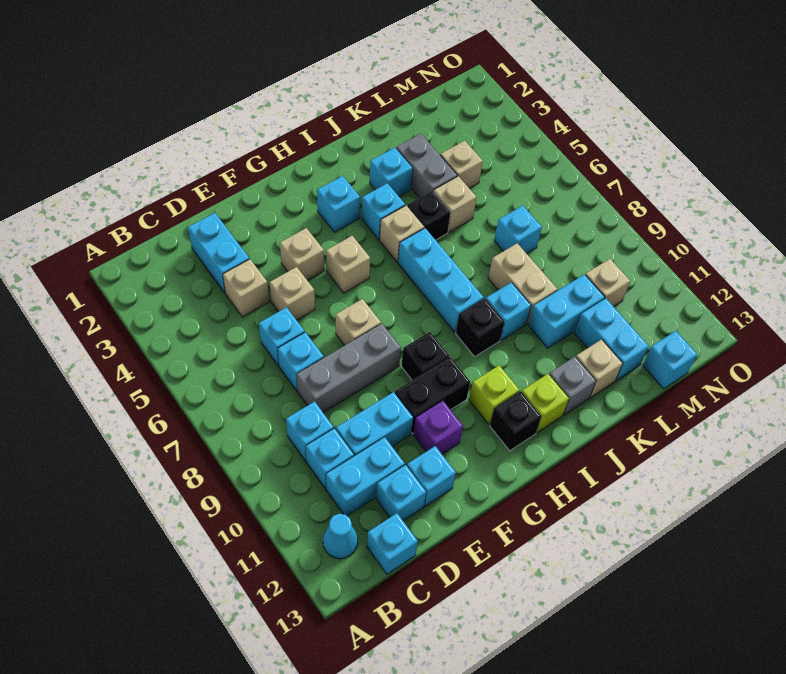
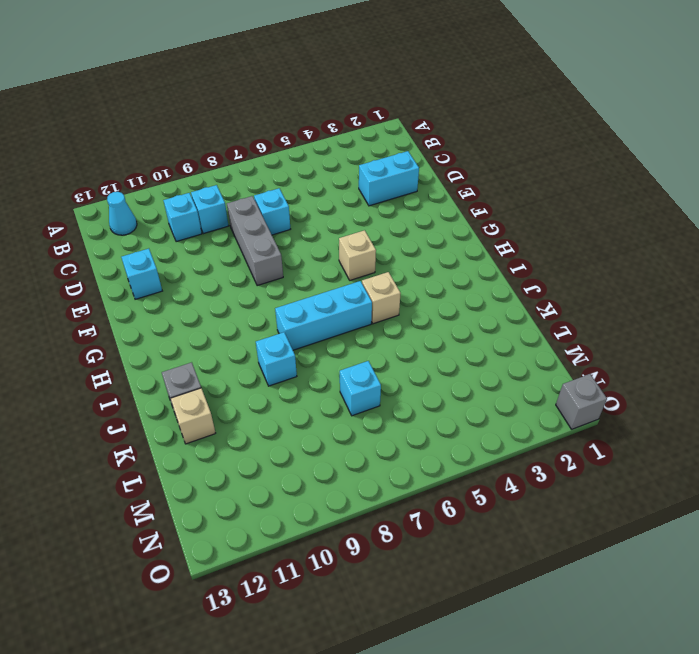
grey brick O1 level 1 -> none
none -> cyan brick C11:D11 level 1
none -> cyan brick C13 level 1
none -> tan brick D4 level 1
none -> cyan brick D6 level 1

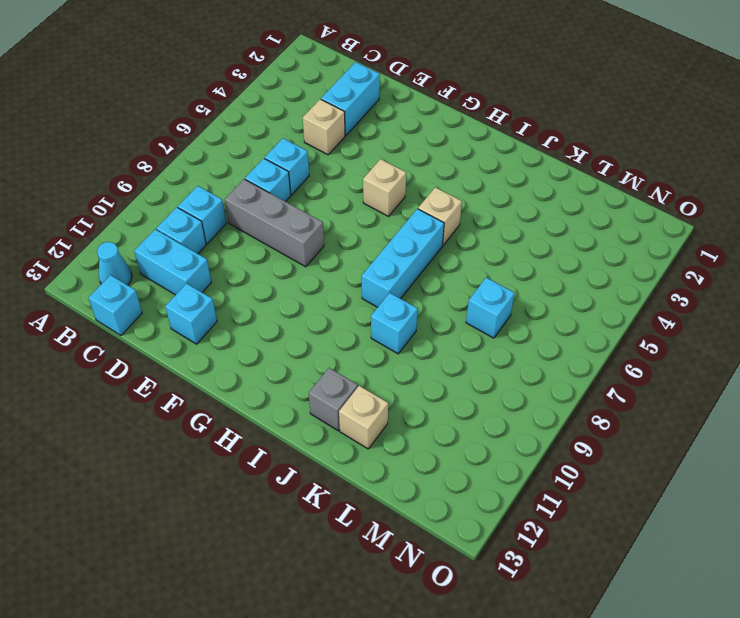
none -> cyan brick D10:E10 level 1
none -> cyan brick D12 level 1
none -> tan brick E5 level 1
none -> tan brick F4 level 1

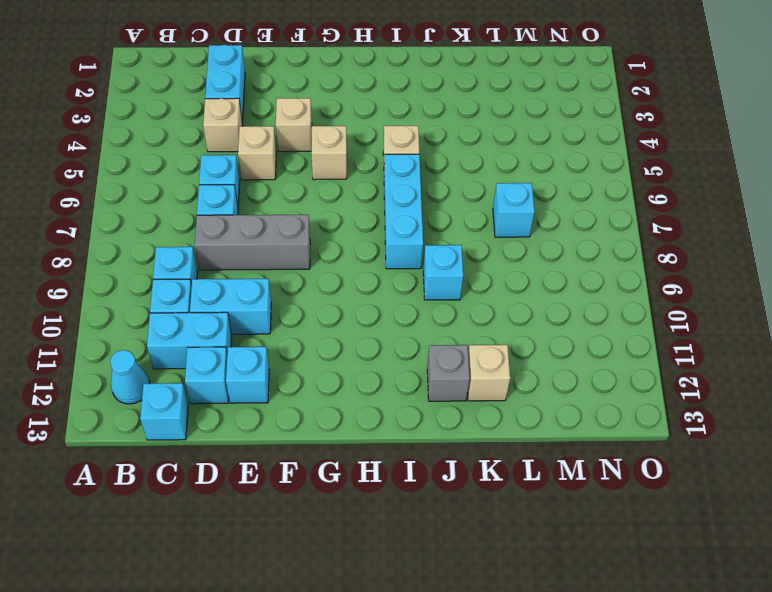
none -> tan brick F7 level 1
none -> black brick F10:G10 level 1
none -> purple brick F11 level 1
none -> black brick G9 level 1

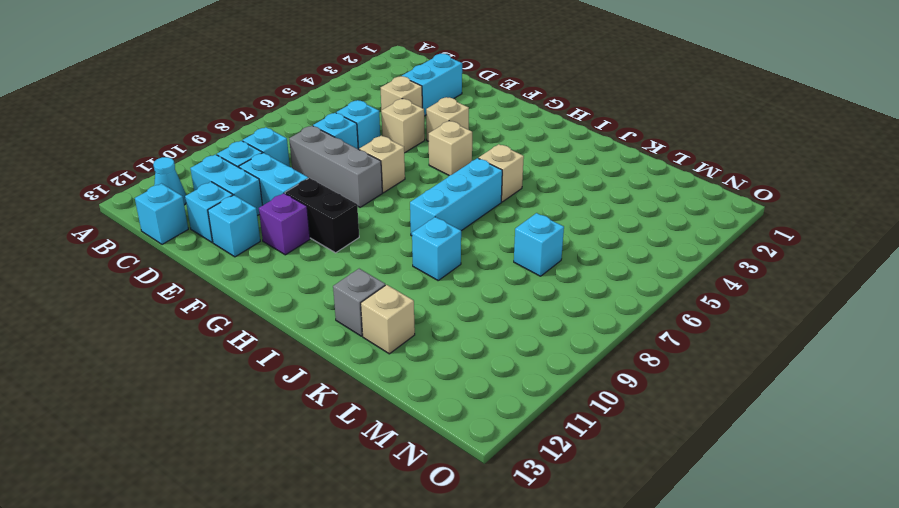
none -> black brick G9 level 1
none -> cyan brick H3 level 1
none -> lime brick H11 level 1
none -> black brick H12 level 1

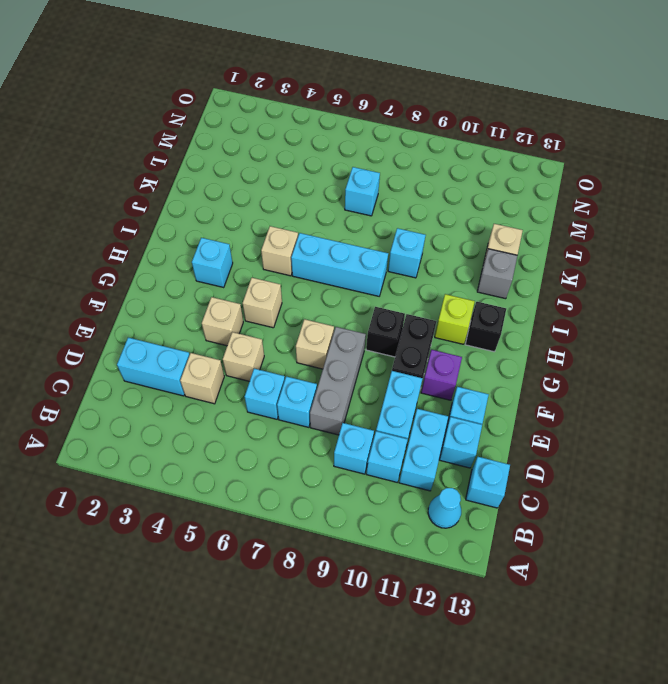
none -> cyan brick I4 level 1
none -> black brick I9 level 1
none -> lime brick I12 level 1
none -> cyan brick J3 level 1

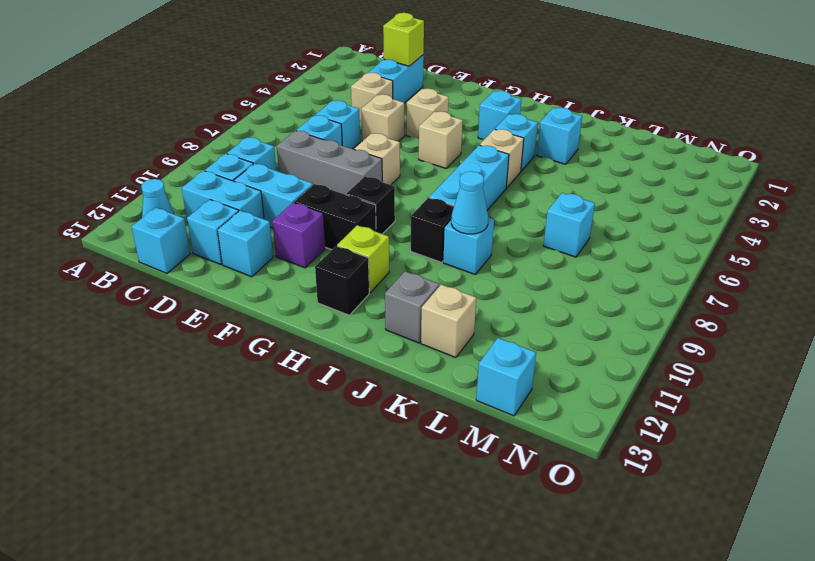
lime brick D2 level 2 -> lime brick I12 level 1
cyan cone J9 level 2 -> none
none -> black brick J5 level 1
none -> grey brick K3:K4 level 1
none -> tan brick K5 level 1
none -> tan brick K8:K9 level 1

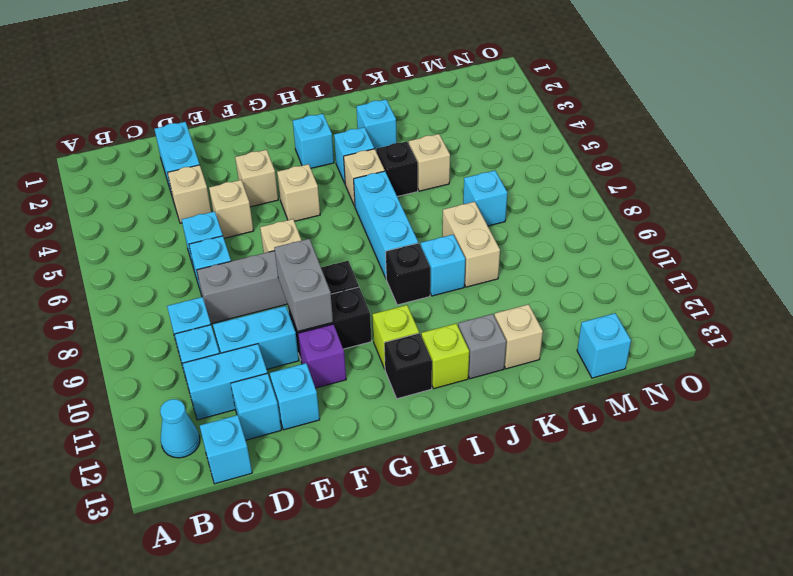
grey brick F9:F10 level 2 -> grey brick K3:K4 level 1
none -> cyan brick K10:L10 level 1
none -> tan brick L4 level 1
none -> cyan brick L11:L12 level 1
none -> tan brick M10 level 1

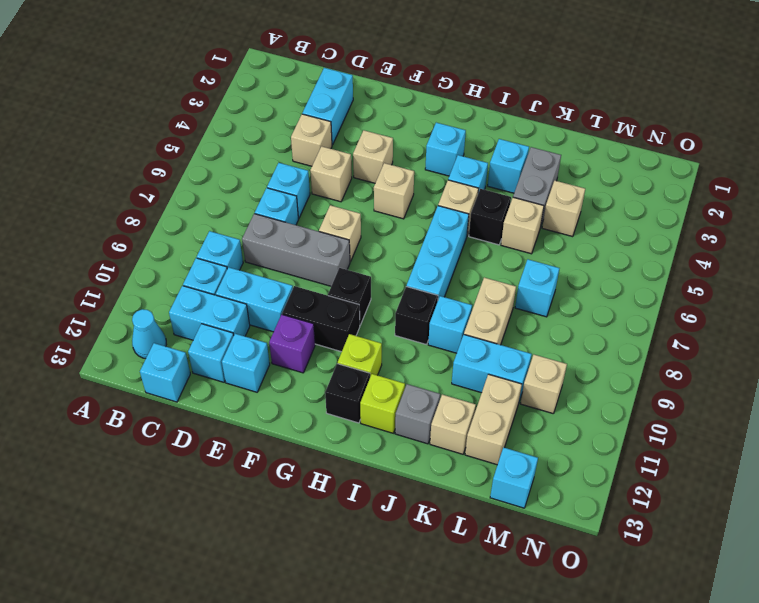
tan brick L11:L12 level 1 -> cyan brick L11:L12 level 1

